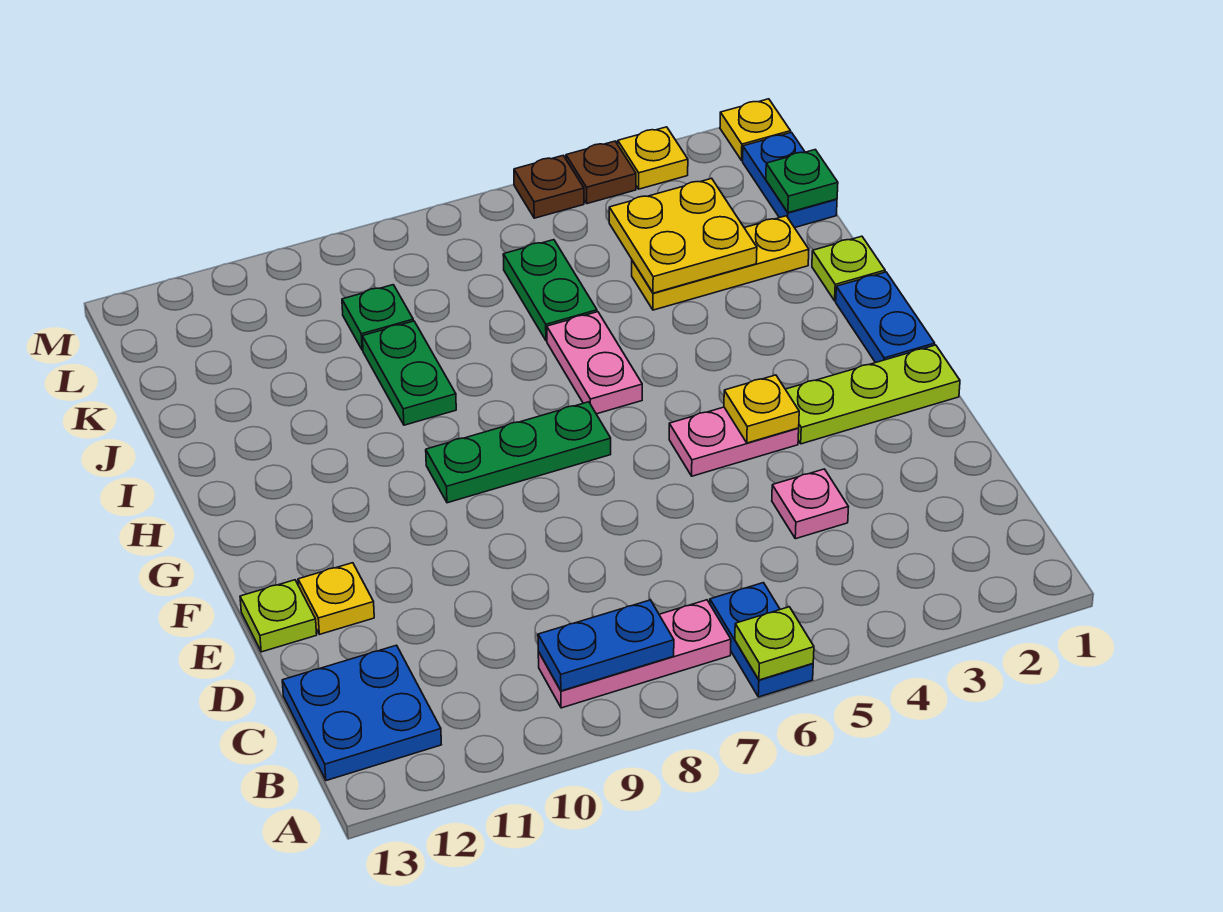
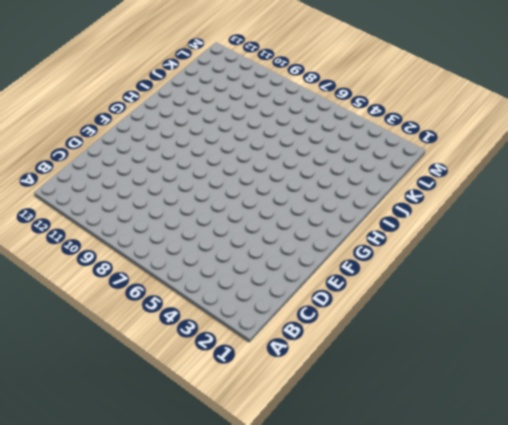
none -> blue plate A6:B6 level 1
none -> pink plate B7:B9 level 1
none -> blue plate B12:C13 level 1

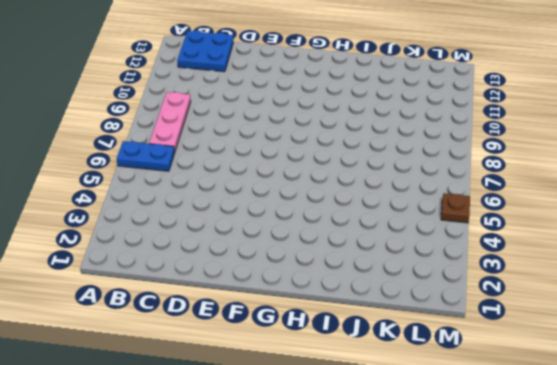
none -> pink plate D4 level 1
none -> yellow plate E12 level 1
none -> lime plate E13 level 1

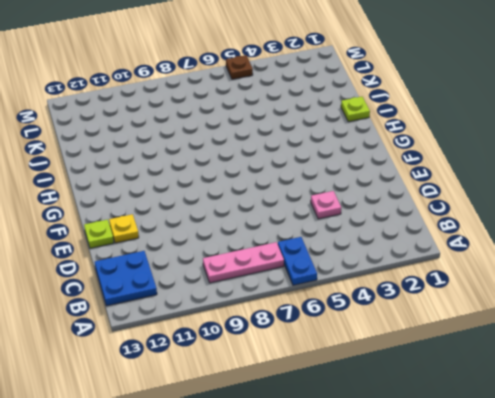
none -> lime plate F1:F3 level 1
none -> pink plate F4:F5 level 1
none -> blue plate G1:H1 level 1

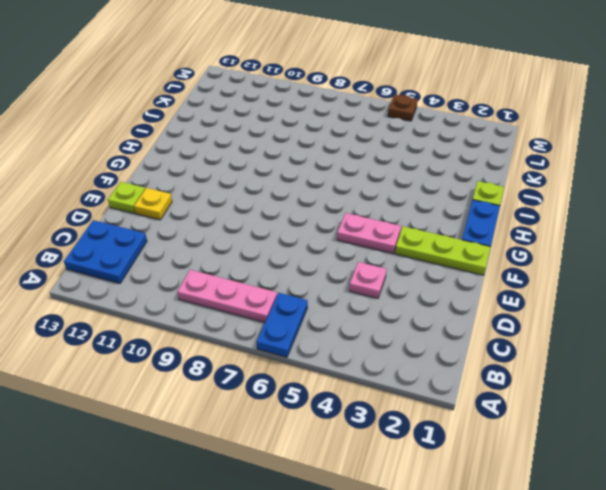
none -> green plate G7:G9 level 1
none -> pink plate H6:I6 level 1
none -> green plate I9:J9 level 1

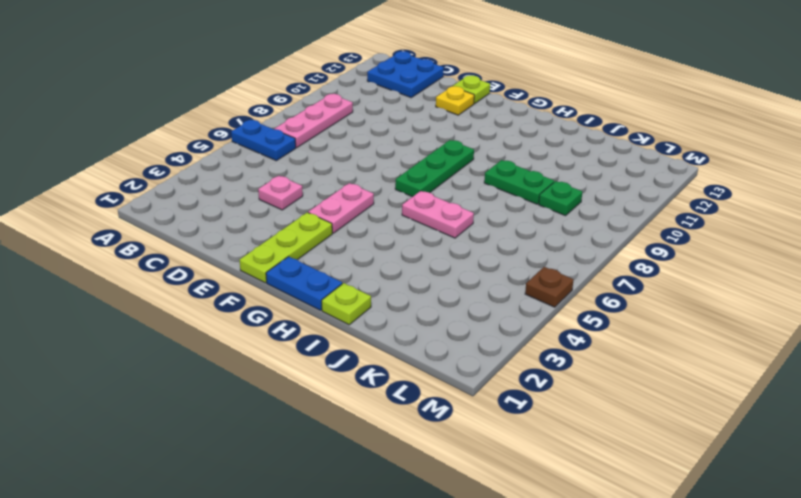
none -> yellow plate J2:J4 level 1
none -> green plate J6:K6 level 1
none -> blue plate K1:L1 level 1

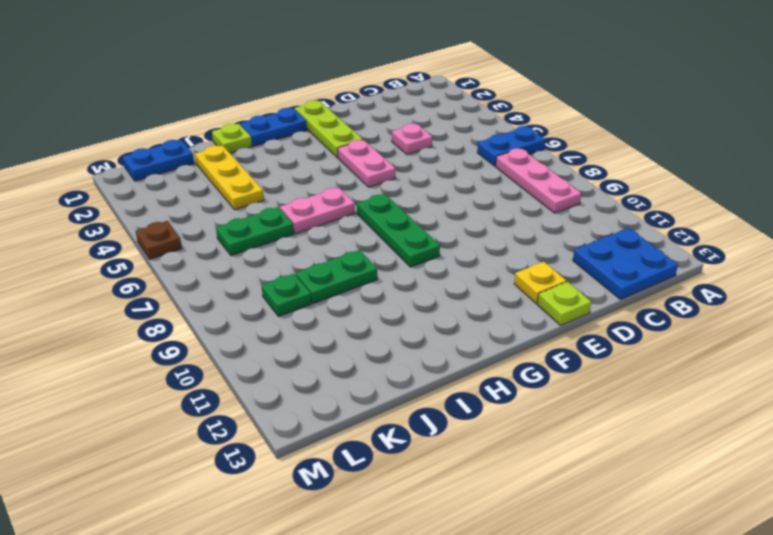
none -> yellow plate M1 level 1
none -> yellow plate M3 level 1
none -> brown plate M4 level 1

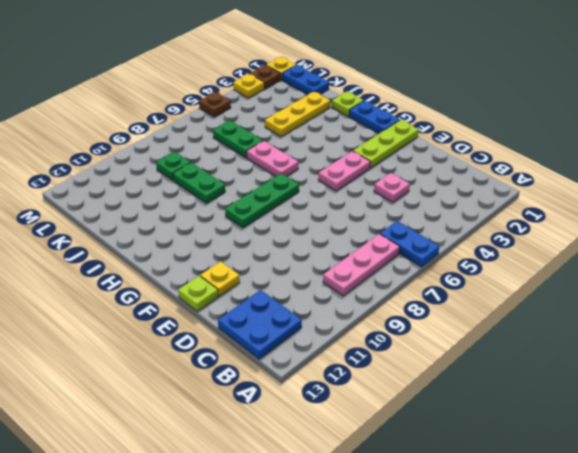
brown plate M2 level 1 -> brown plate M4 level 1
none -> lime plate A6 level 2
none -> blue plate B8:B9 level 2
none -> yellow plate F4 level 2

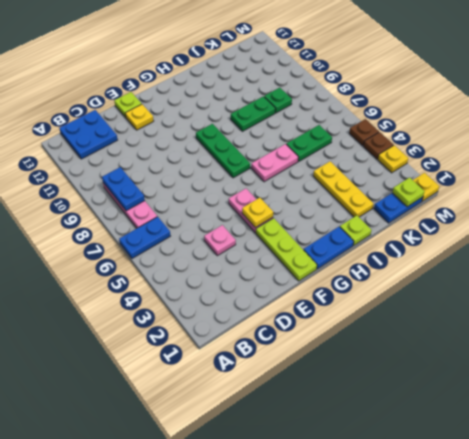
lime plate L1 level 2 -> lime plate A6 level 2
none -> yellow plate J3:K4 level 2
none -> green plate K1 level 2

